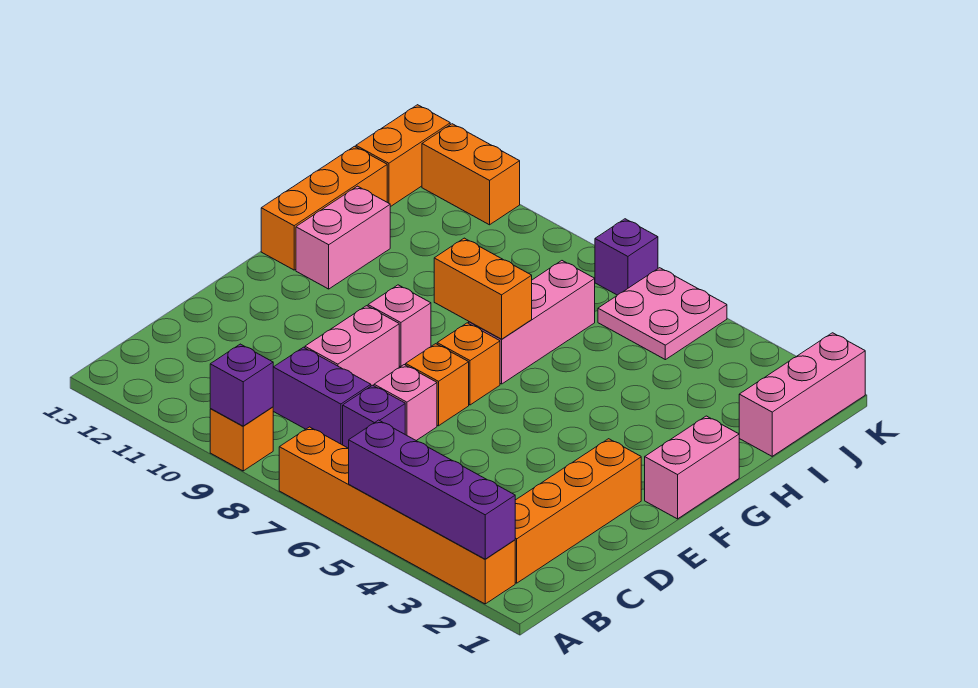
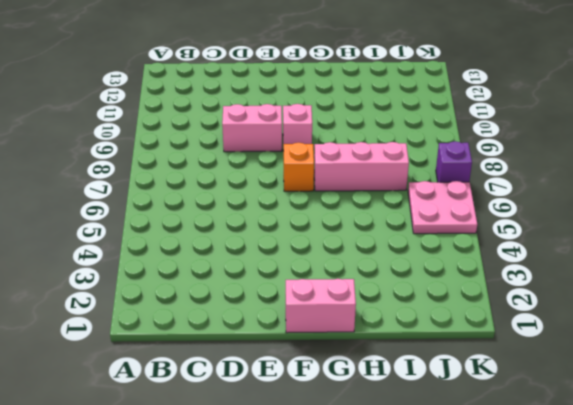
none -> orange brick A2:A7 level 1
none -> orange brick A9 level 1
none -> orange brick B2:E2 level 1

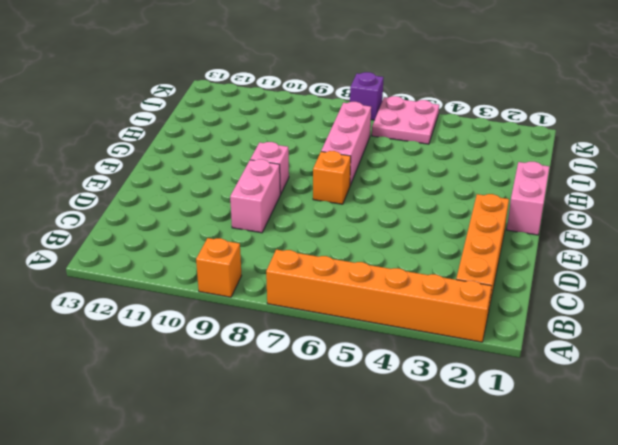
none -> purple brick C7 level 1
none -> purple brick C8:C9 level 1
none -> pink brick D7 level 1

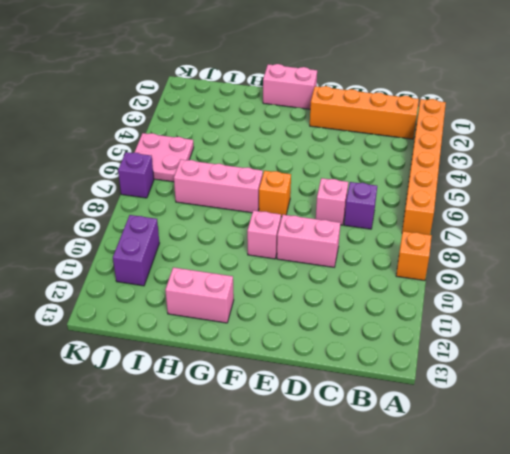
purple brick J10:J11 level 1 -> purple brick C8:C9 level 1
none -> orange brick E7 level 1
none -> orange brick G13:I13 level 1
none -> pink brick I1:K1 level 1

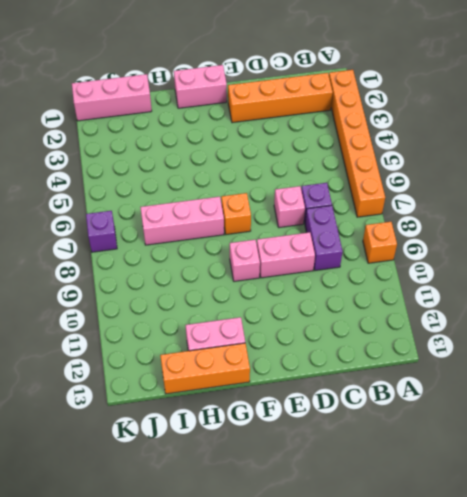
none -> orange brick E7 level 1
none -> pink plate J5:K6 level 1
none -> orange brick J13:K13 level 1

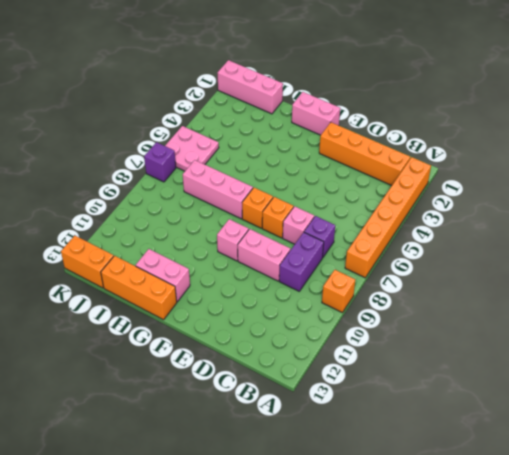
none -> orange brick K11:K12 level 1
none -> purple brick A2:A5 level 2
none -> purple brick A9 level 2

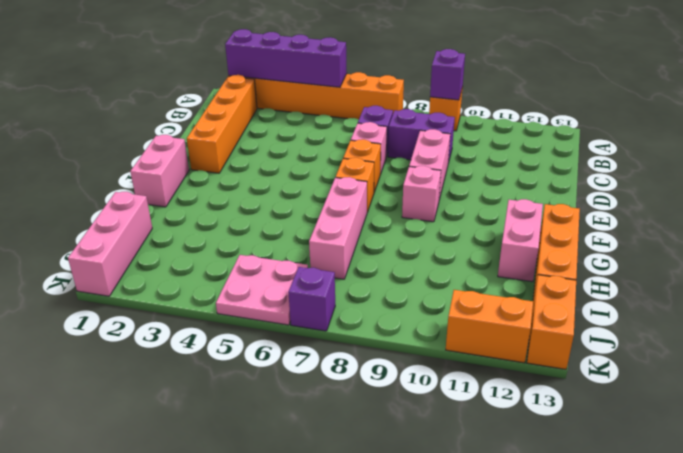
none -> orange brick G7:G8 level 2

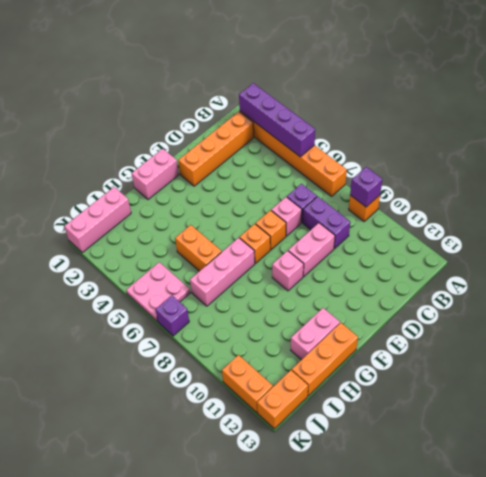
orange brick H5:H6 level 1 -> orange brick G7:G8 level 2

